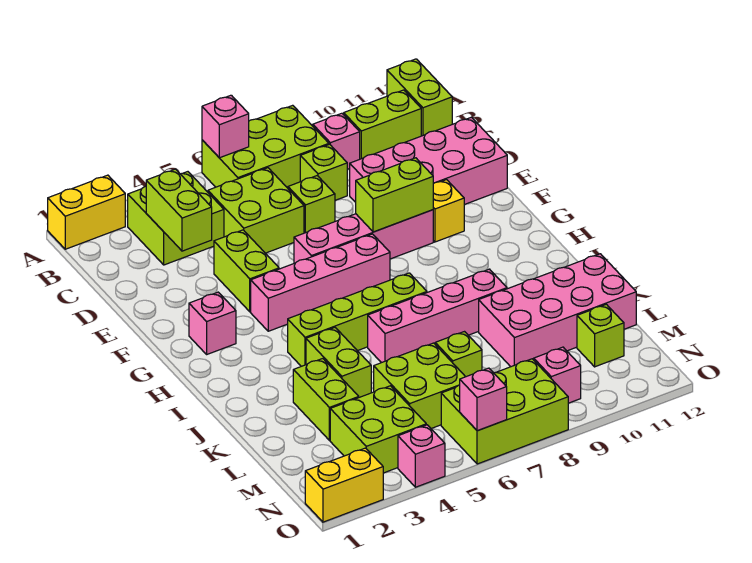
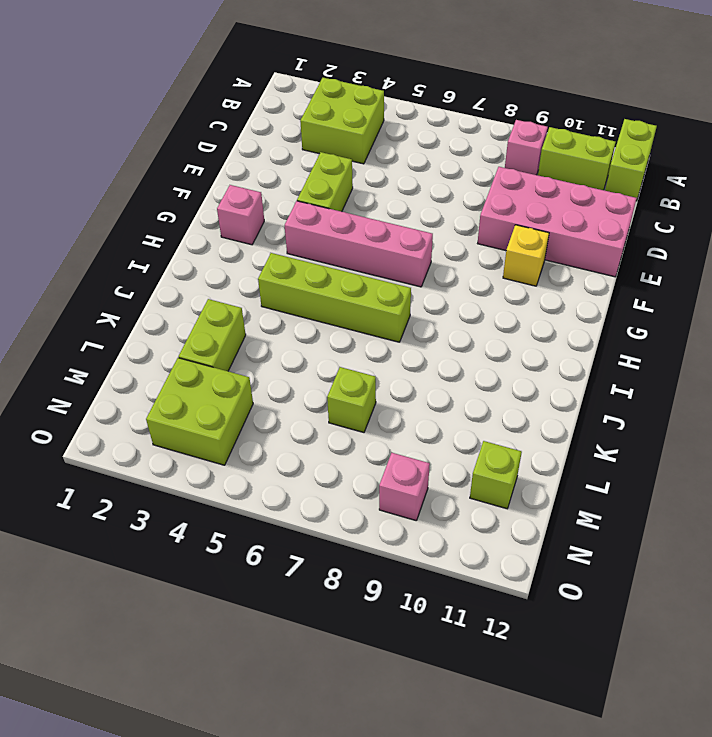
none -> yellow brick A1:A2 level 1
none -> lime brick A6:B8 level 1
none -> lime brick C5:D6 level 1
none -> lime brick C8 level 1

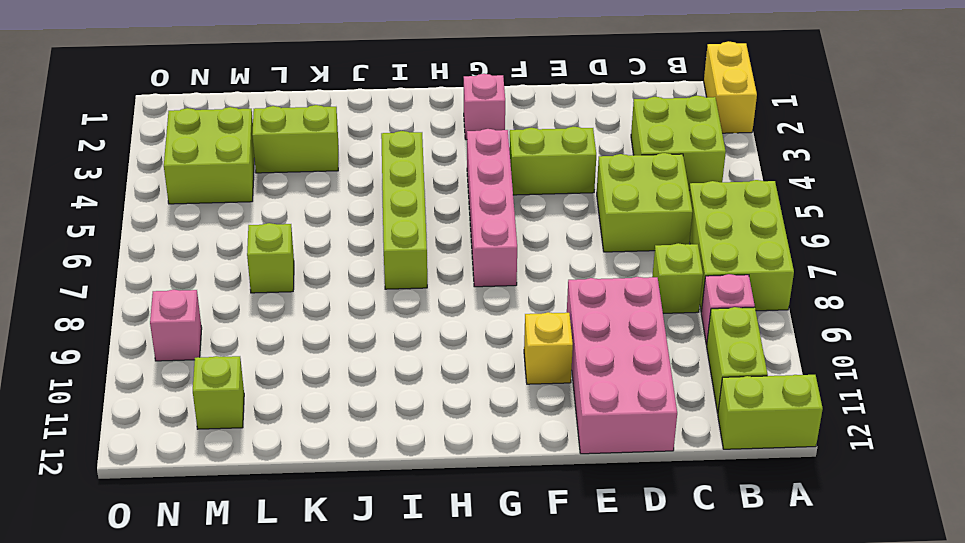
none -> lime brick D7 level 1
none -> pink brick F6:F9 level 1
none -> lime brick J4:K4 level 1
none -> pink brick J6:J9 level 1

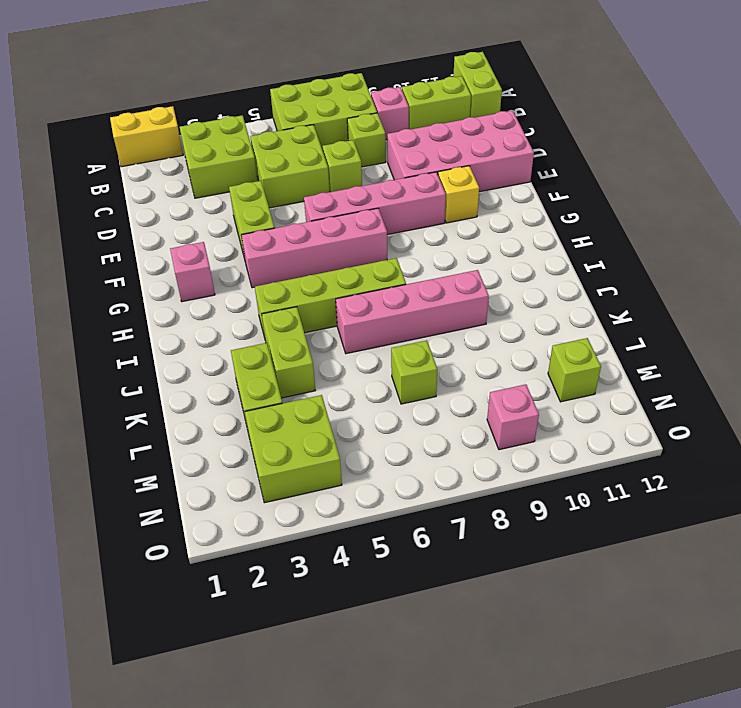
none -> pink brick K9:L12 level 1
none -> lime brick L5:M6 level 1
none -> lime brick N6:O8 level 1
none -> yellow brick O1:O2 level 1

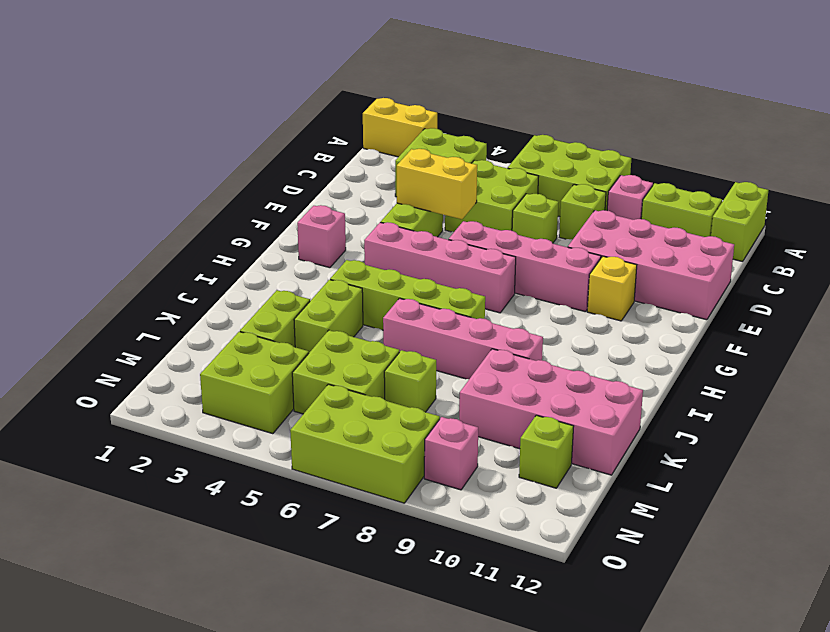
yellow brick E4:E5 level 2 -> yellow brick O1:O2 level 1
none -> pink brick O4 level 1
none -> pink brick A6 level 2
none -> lime brick C3:D3 level 2
none -> lime brick F8:F9 level 2

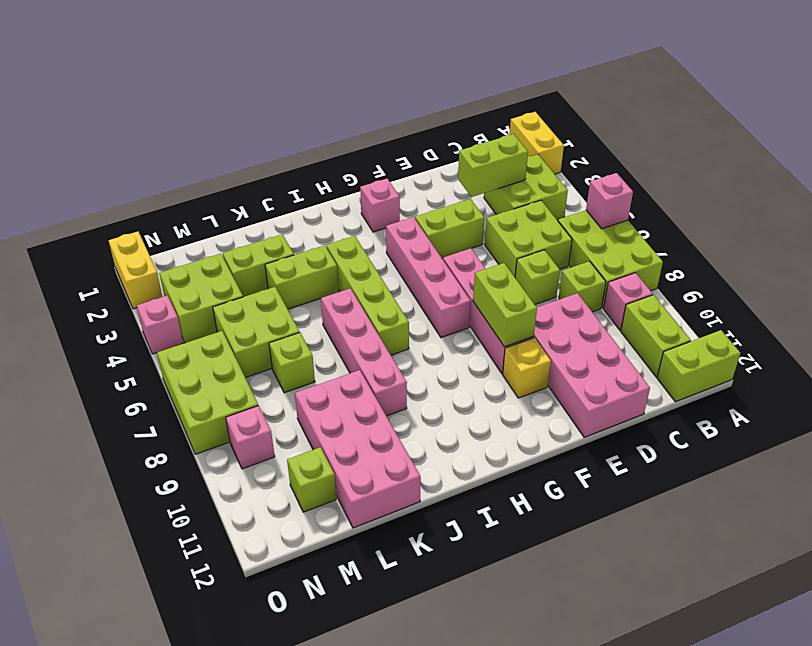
none -> pink brick O6 level 2

